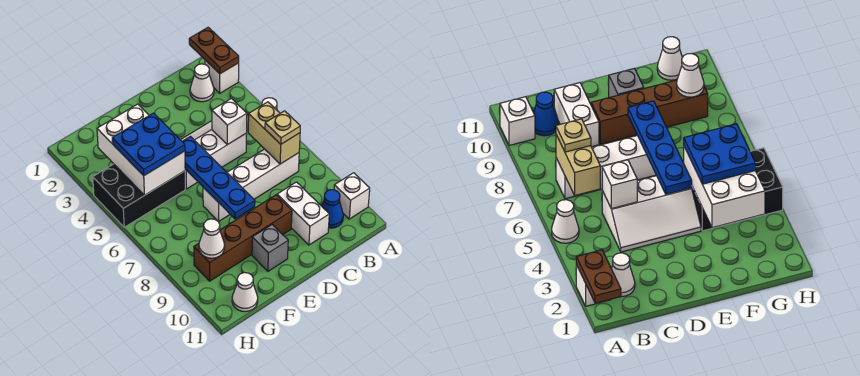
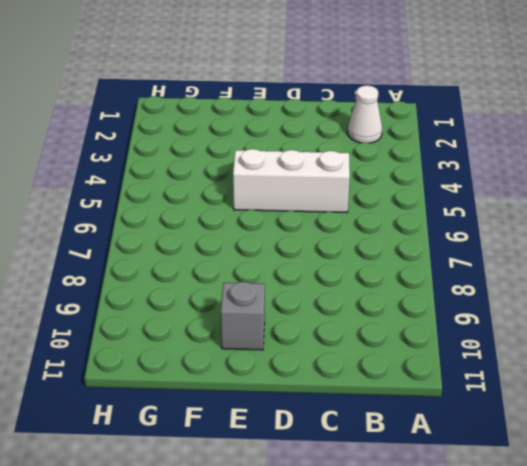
none -> white brick A2 level 1
none -> white cone A5 level 1
none -> white brick A10 level 1

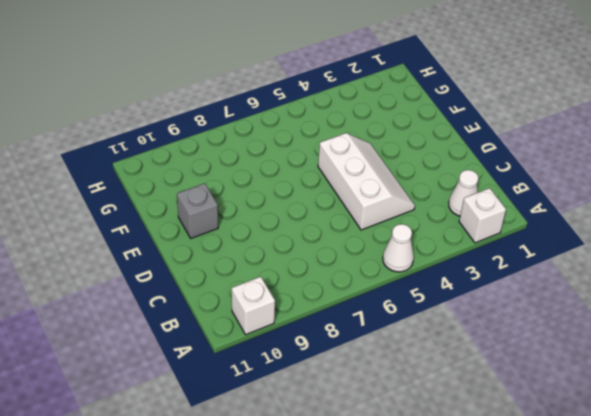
none -> white brick B7:E7 level 1
none -> blue cone B10 level 1
none -> white brick C9:C10 level 1

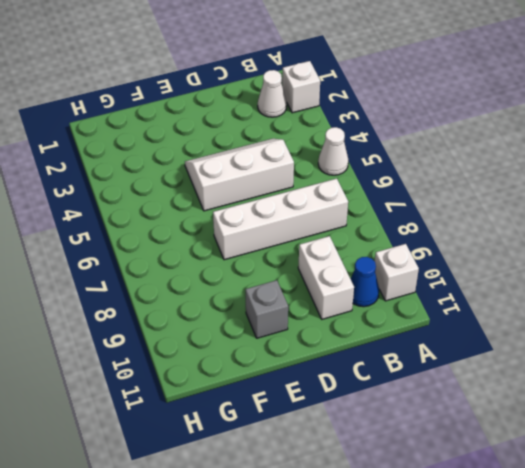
none -> brown brick D9:G9 level 1
none -> black brick F4:H5 level 1
none -> white cone G11 level 1

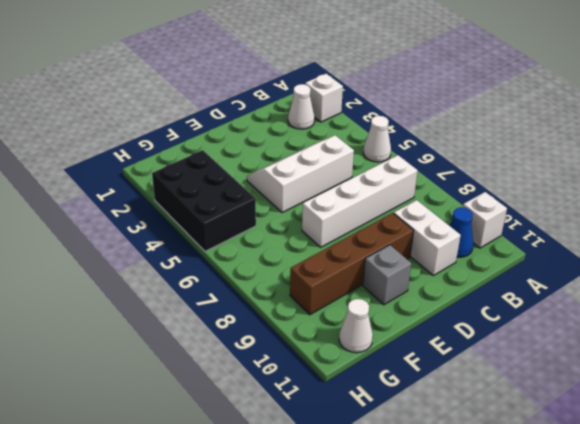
black brick G3:H5 level 1 -> black brick F4:H5 level 1
none -> brown plate A1:A2 level 2
none -> tan brick B6:B7 level 2
none -> white brick C5 level 2

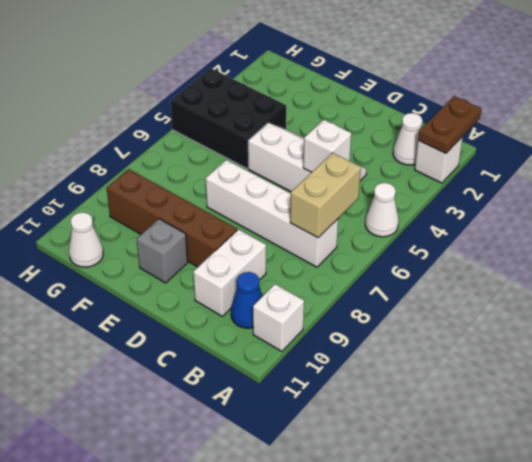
none -> blue plate E5:E8 level 2
none -> white brick F3:G5 level 2
none -> white cone G9 level 2

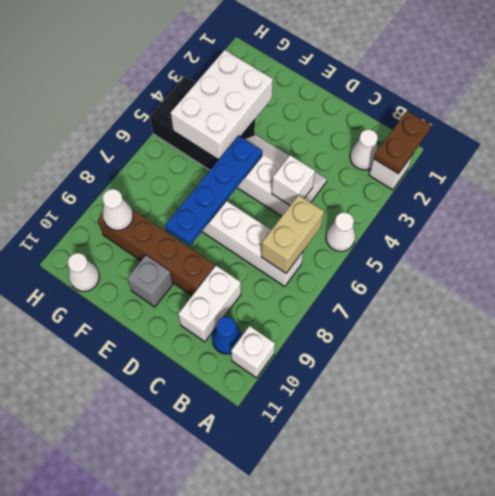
none -> tan plate B7 level 3
none -> blue plate F4:G5 level 3

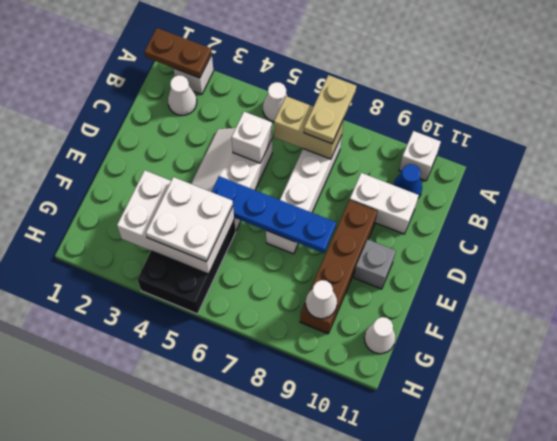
tan plate A7:B7 level 3 -> tan plate B7 level 3
white plate F4:G5 level 3 -> blue plate F4:G5 level 3

